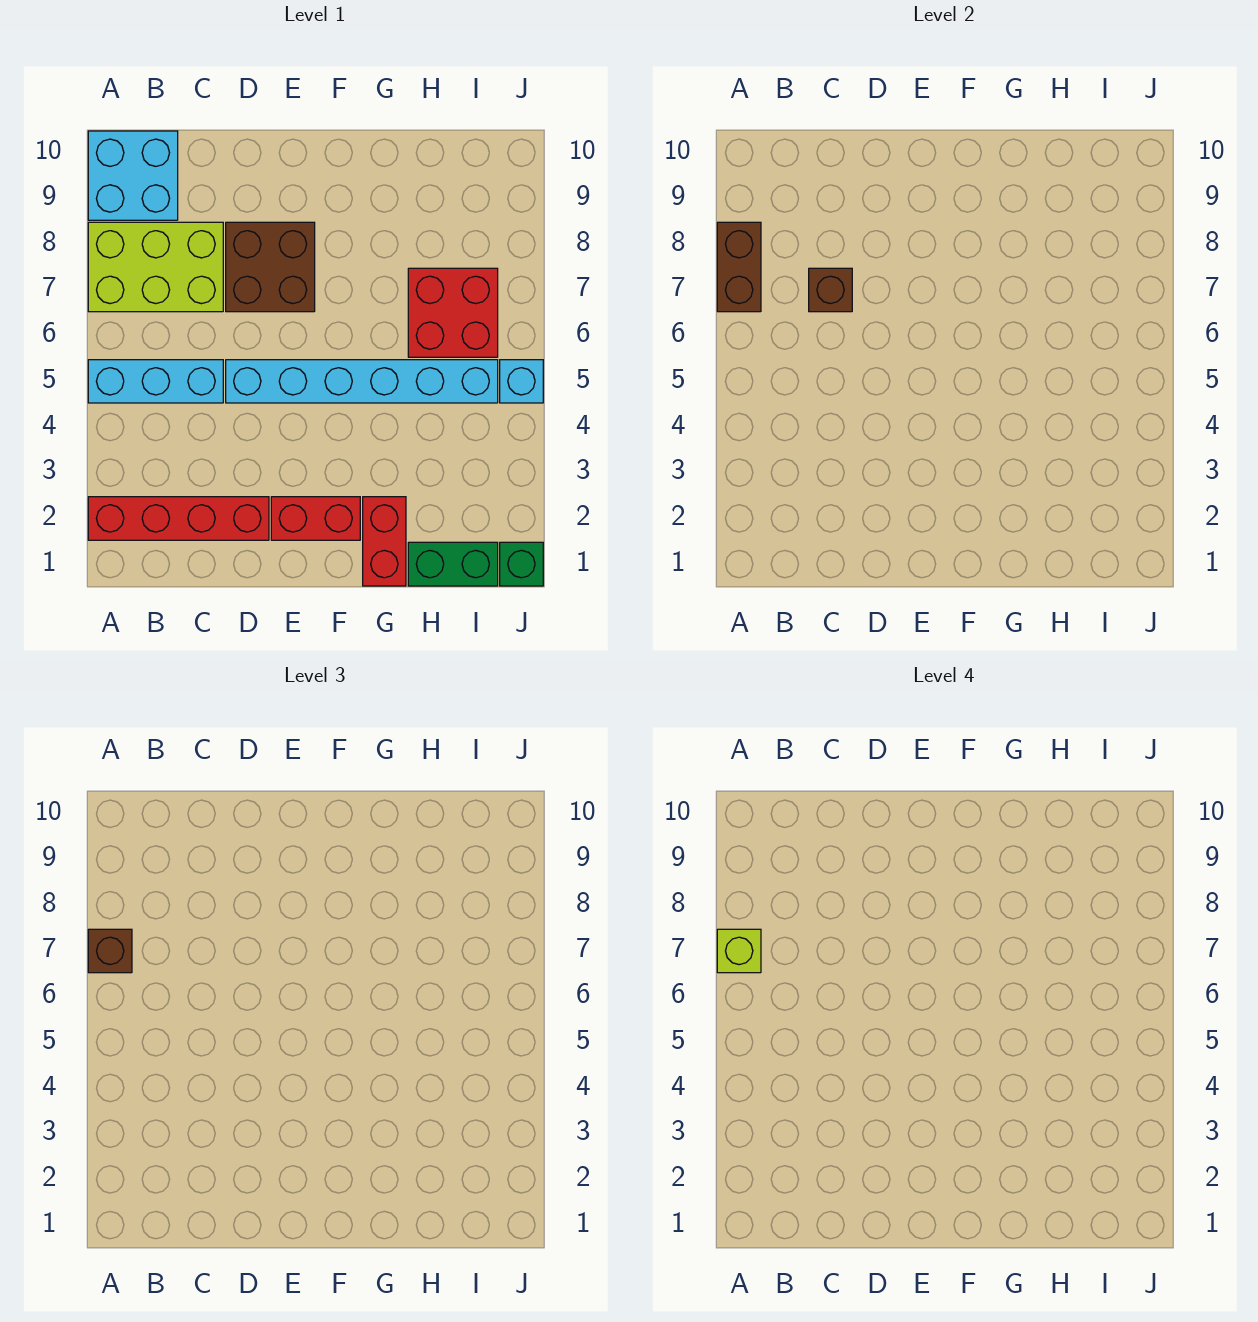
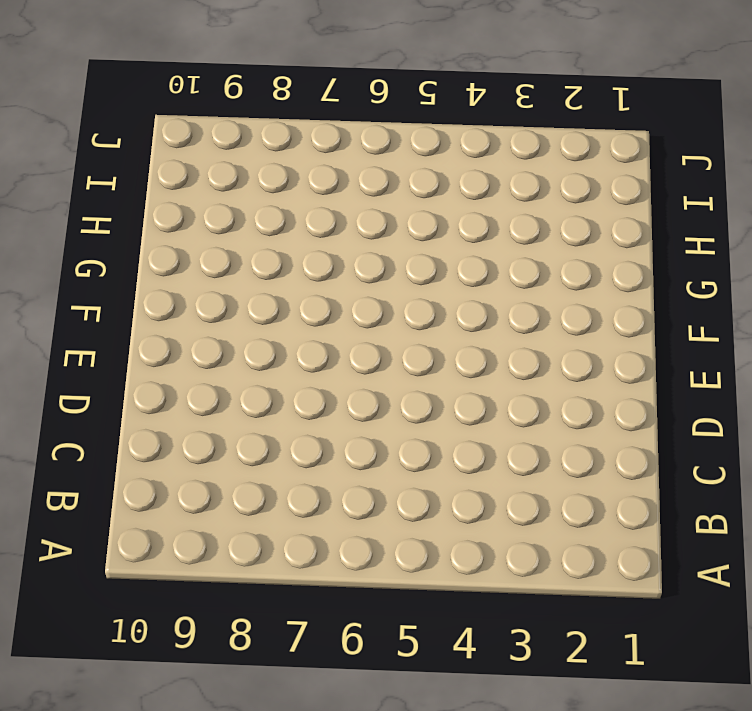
none -> red brick A2:D2 level 1
none -> cyan brick A5:C5 level 1
none -> lime brick A7:C8 level 1

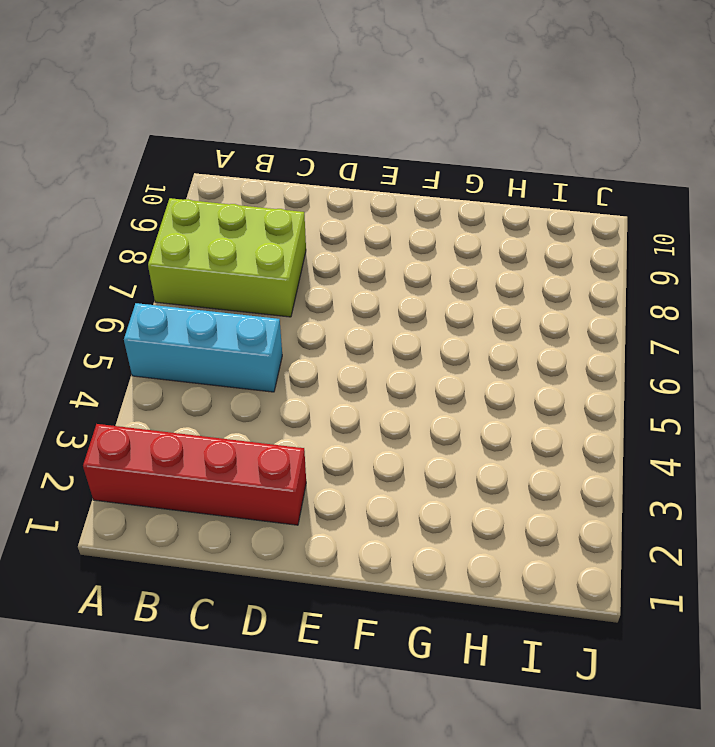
none -> cyan brick A9:B10 level 1
none -> cyan brick D5:I5 level 1
none -> brown brick D7:E8 level 1

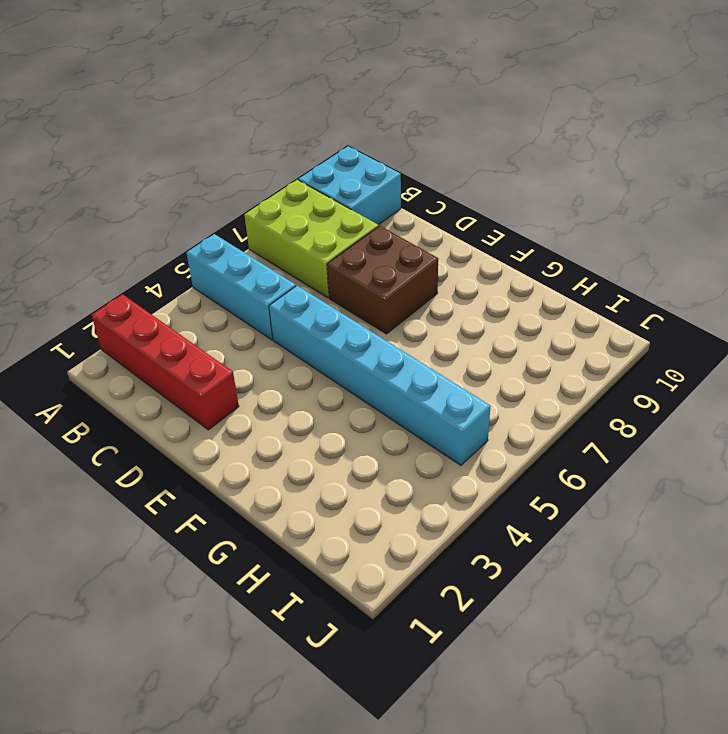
none -> red brick E2:F2 level 1
none -> red brick G1:G2 level 1
none -> green brick H1:I1 level 1

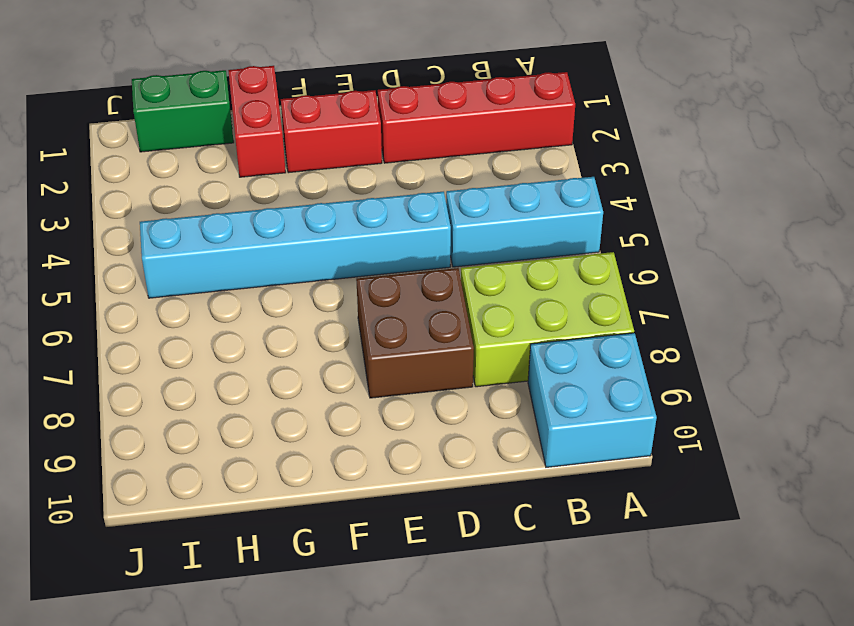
none -> red brick H6:I7 level 1
none -> green brick J1 level 1
none -> cyan brick J5 level 1

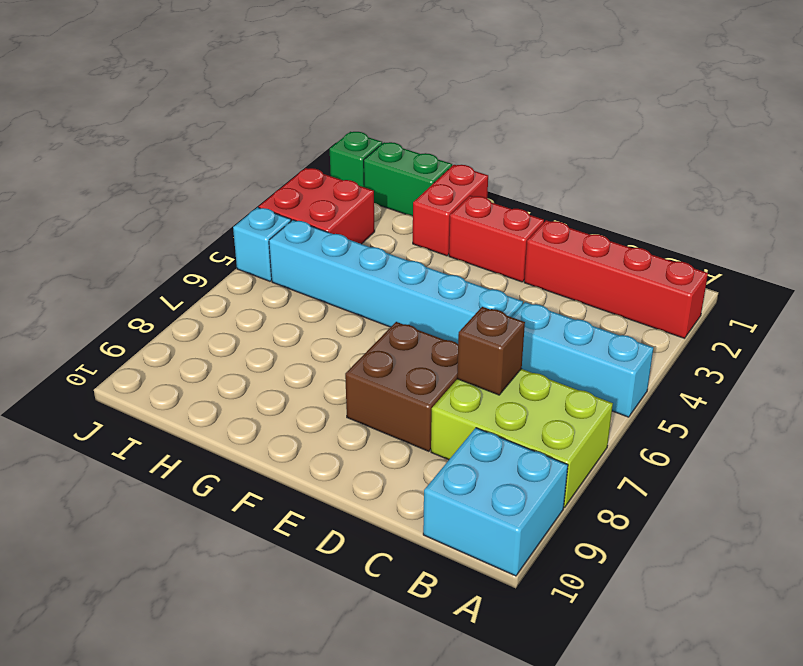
red brick I3:J4 level 1 -> red brick H6:I7 level 1
none -> brown brick A7:A8 level 2
none -> brown brick A7 level 3
none -> lime brick A7 level 4

